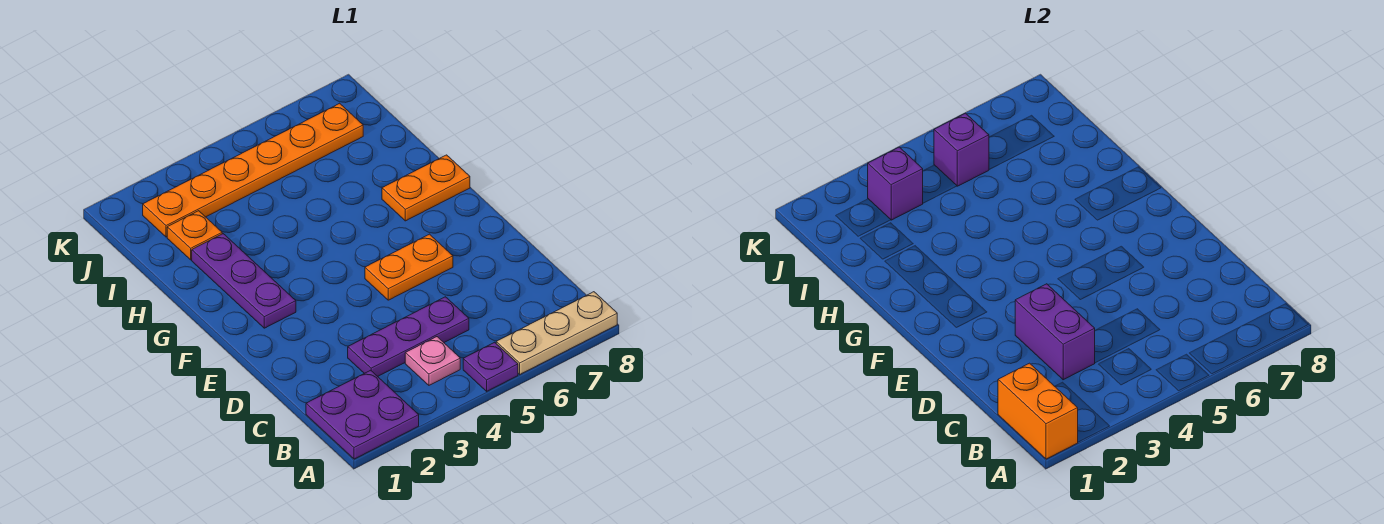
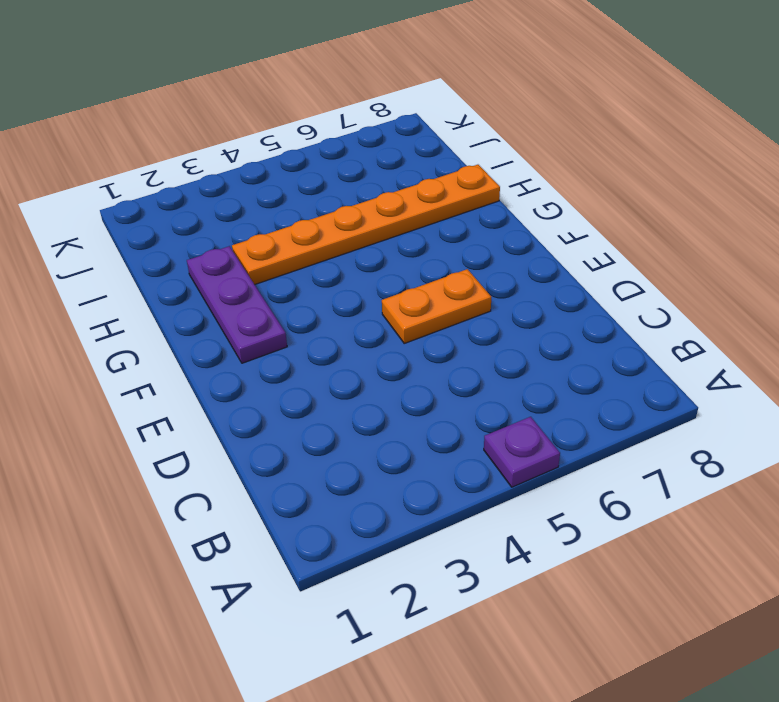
orange plate H3:H8 level 1 -> orange plate J2:J7 level 1
none -> purple plate A1:B2 level 1
none -> tan plate A6:A8 level 1
none -> pink plate B4 level 1

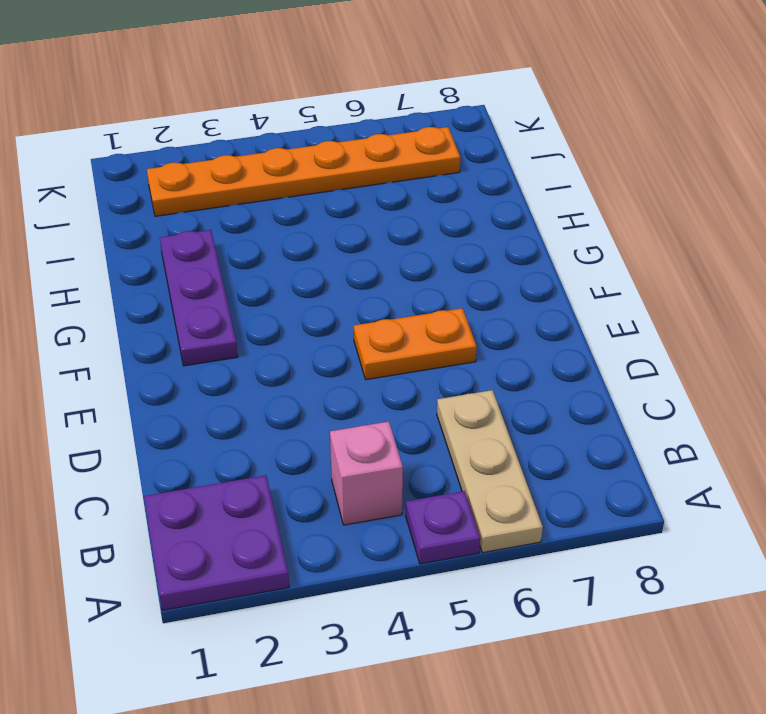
tan plate A6:C6 level 1 -> tan plate A6:A8 level 1
pink brick B4 level 1 -> pink plate B4 level 1
none -> purple plate C3:C5 level 1
none -> orange plate G7:G8 level 1
none -> orange plate I2 level 1

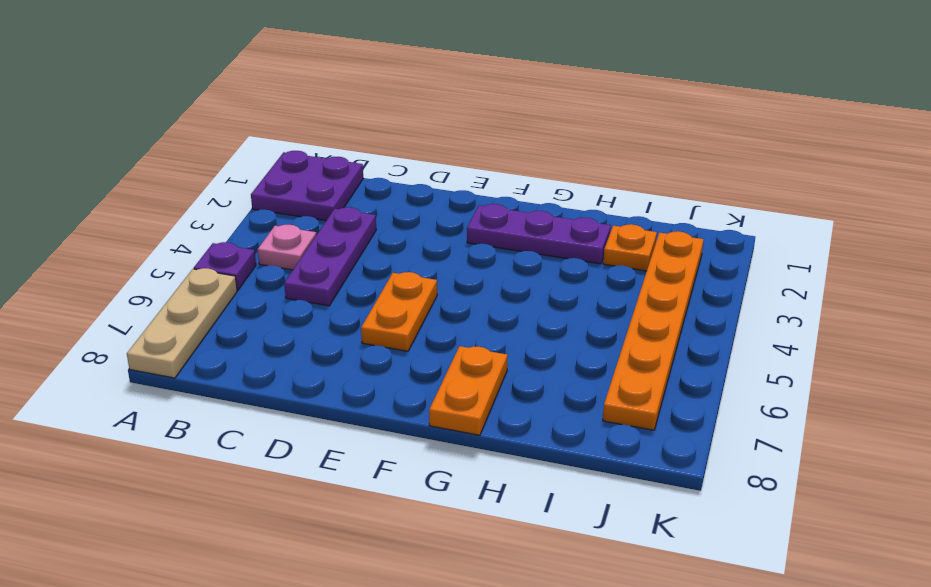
none -> orange brick A1:B1 level 2
none -> purple brick C3:D3 level 2
none -> purple brick J3 level 2

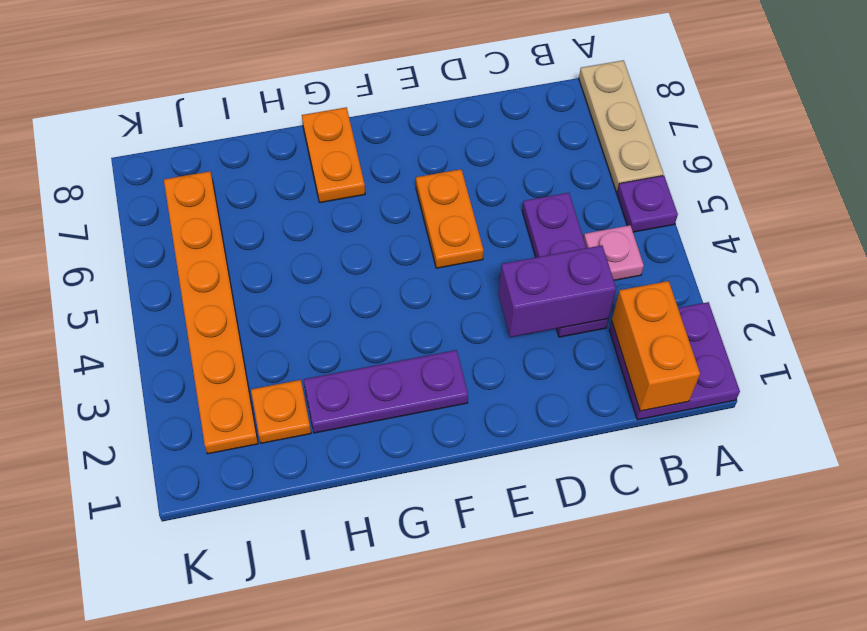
orange brick B1:B2 level 2 -> orange brick A1:B1 level 2
none -> purple brick J3 level 2
none -> purple brick J5 level 2

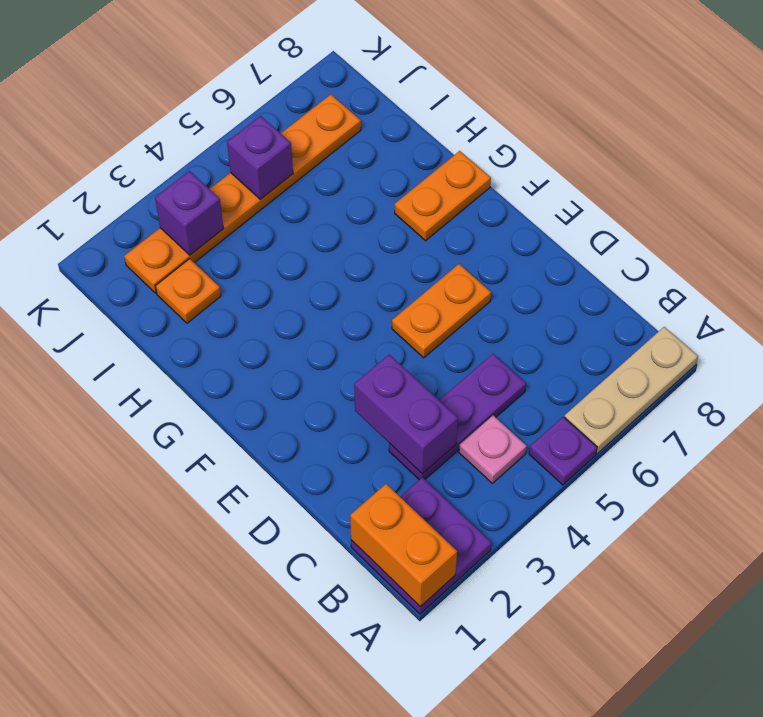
none -> purple plate F2:H2 level 1

